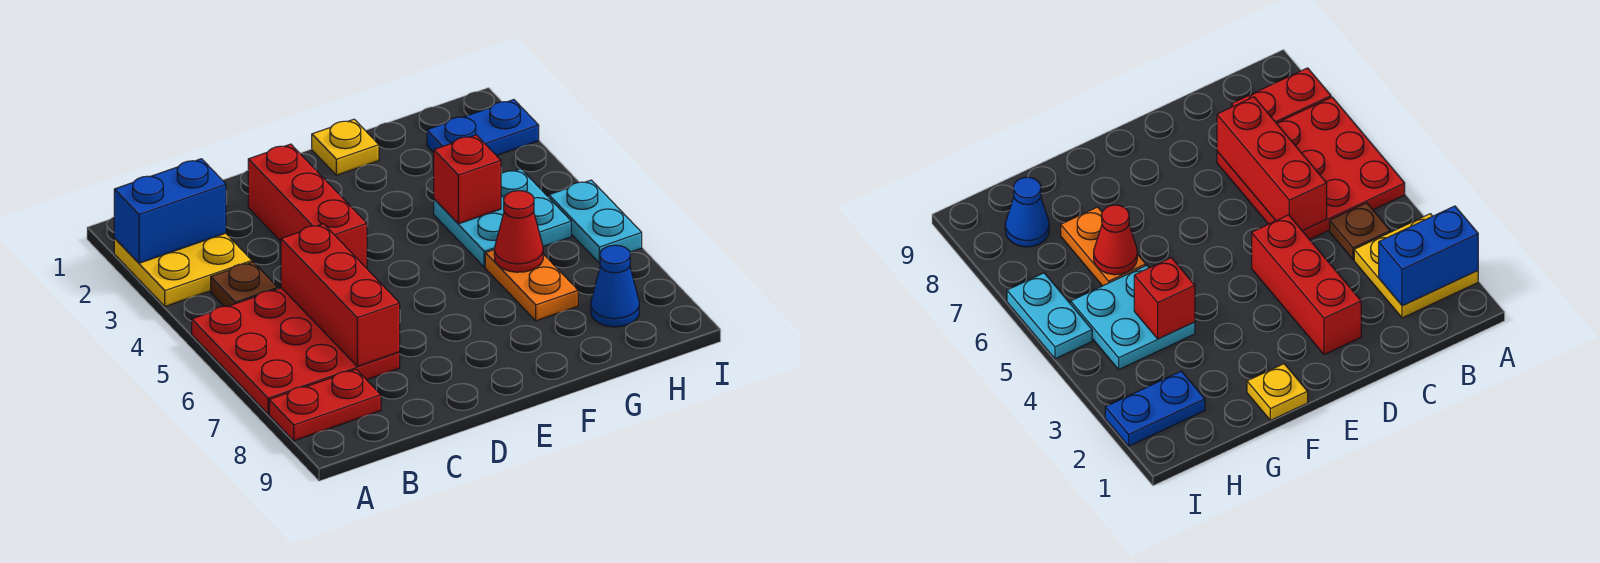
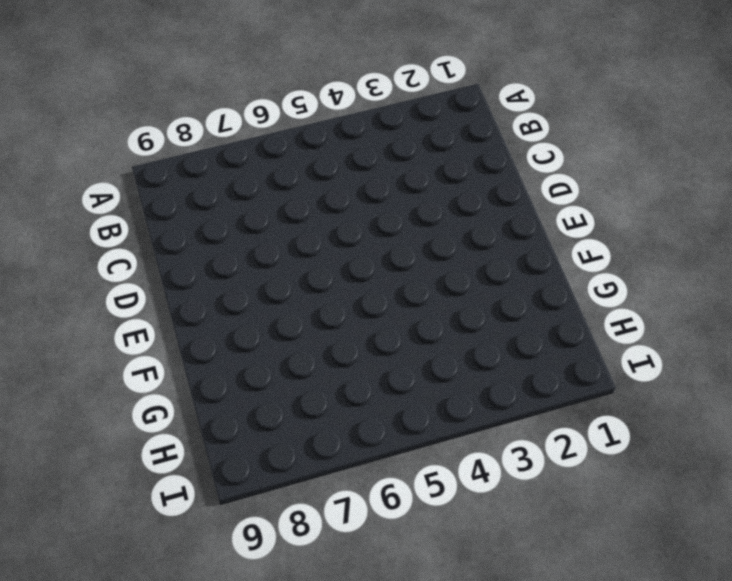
none -> yellow plate A2:B3 level 1
none -> red plate A5:C7 level 1
none -> red plate A8:B8 level 1

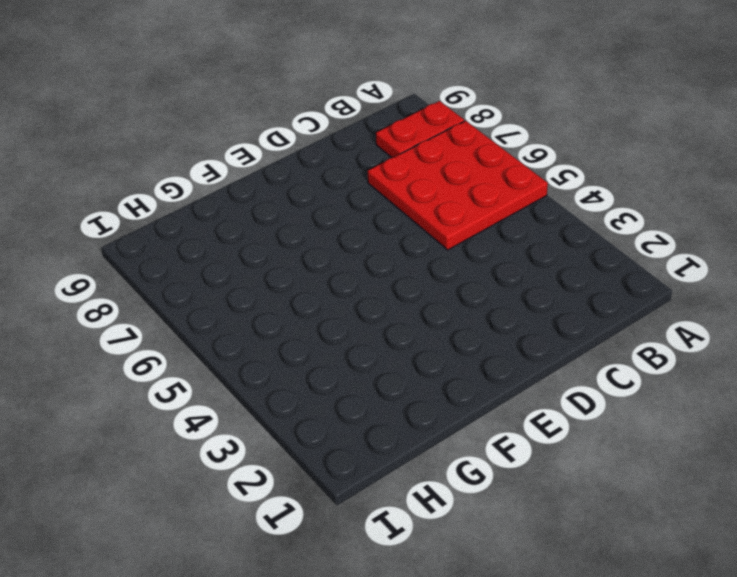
none -> yellow plate A2:B3 level 1
none -> brown plate B4 level 1
none -> red brick D2:D4 level 1

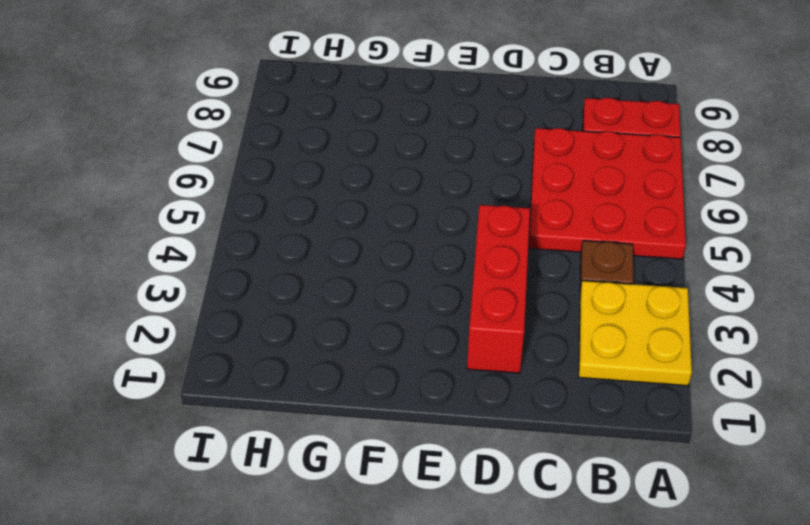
none -> yellow plate F1 level 1
none -> cyan plate G4:H5 level 1
none -> orange plate G6:G7 level 1

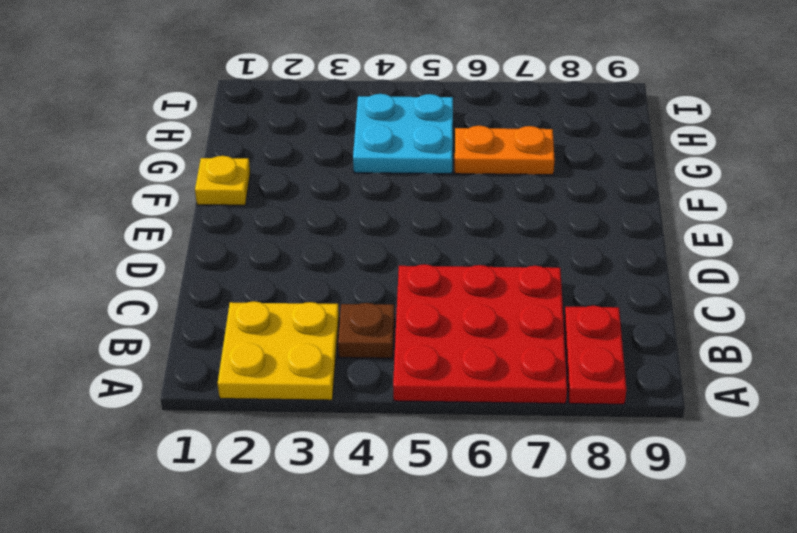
none -> red brick D2:D4 level 1
none -> blue plate H2:I2 level 1
none -> blue cone H8 level 1

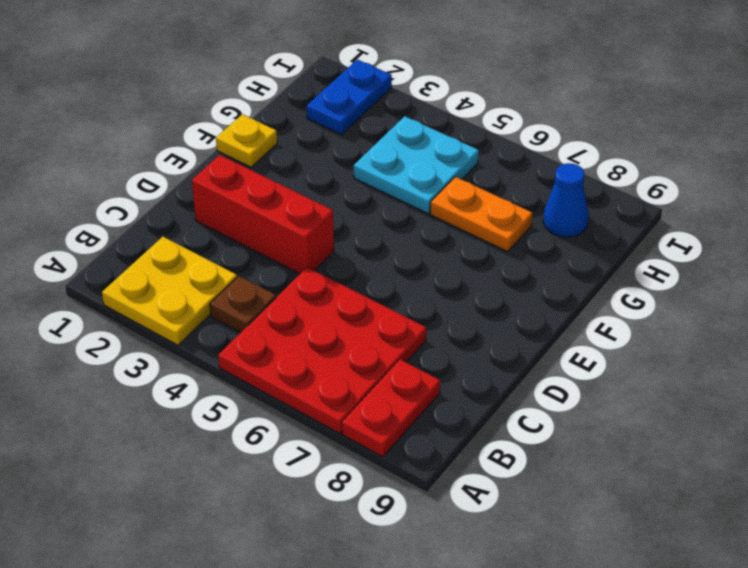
none -> cyan plate I5:I6 level 1
none -> blue brick A2:B2 level 2
none -> red brick C5:C7 level 2

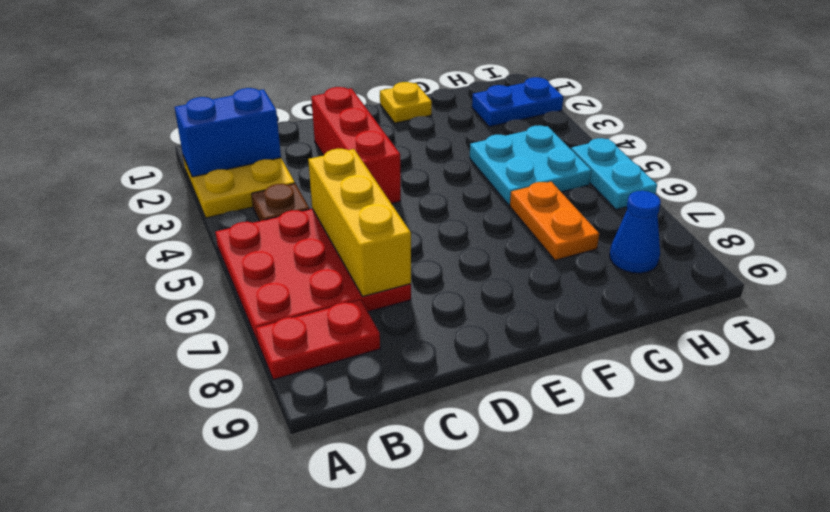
yellow brick C5:C7 level 2 -> red brick C5:C7 level 2
none -> red brick G4 level 2
none -> red cone G6 level 2

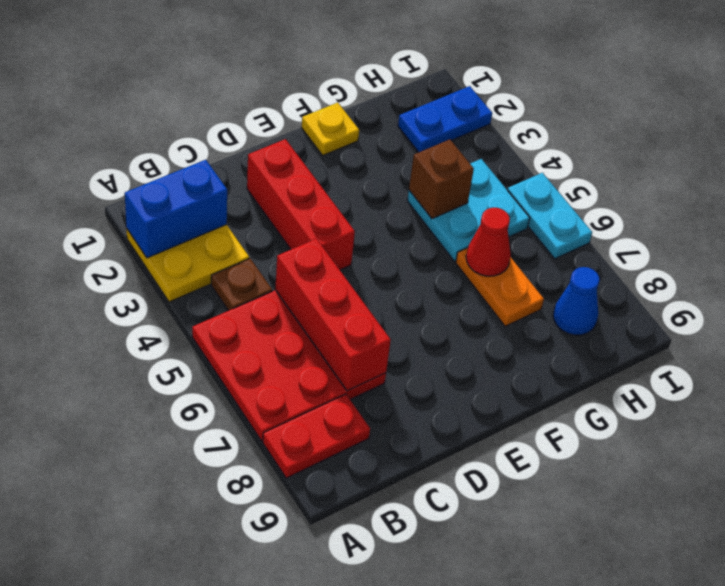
brown brick G4 level 2 -> red brick G4 level 2

